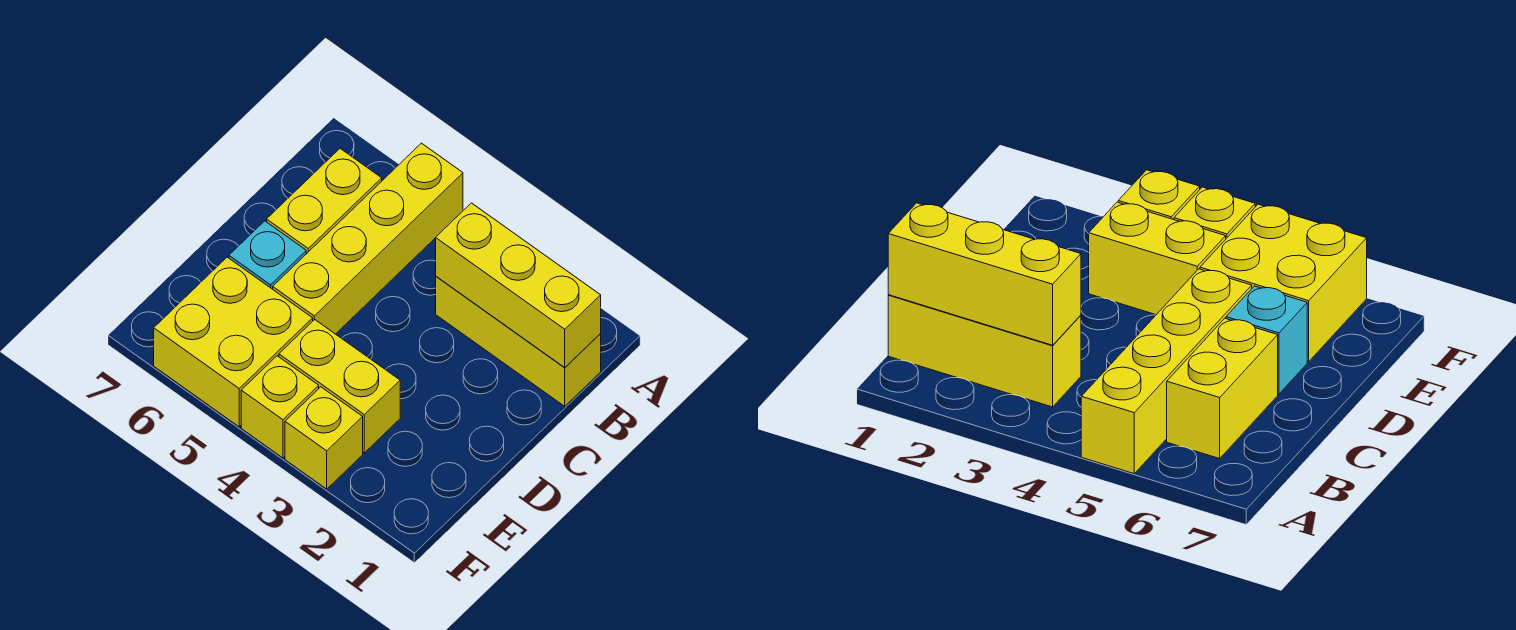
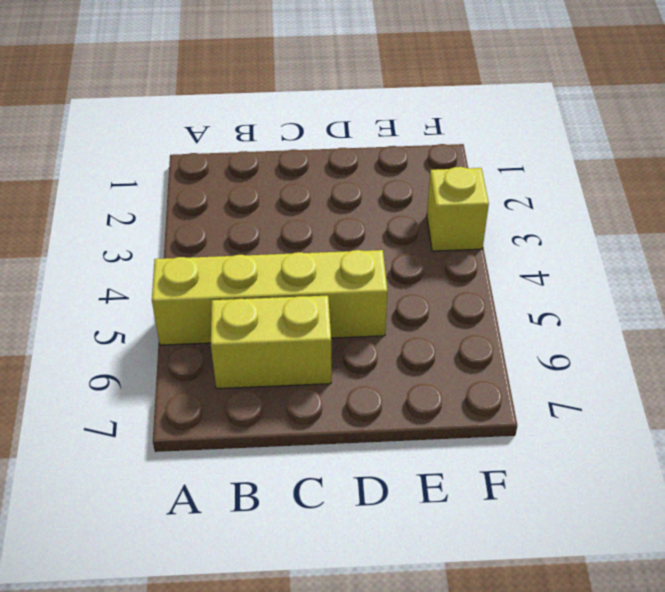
none -> yellow brick B1:B3 level 1
none -> cyan brick D6 level 1

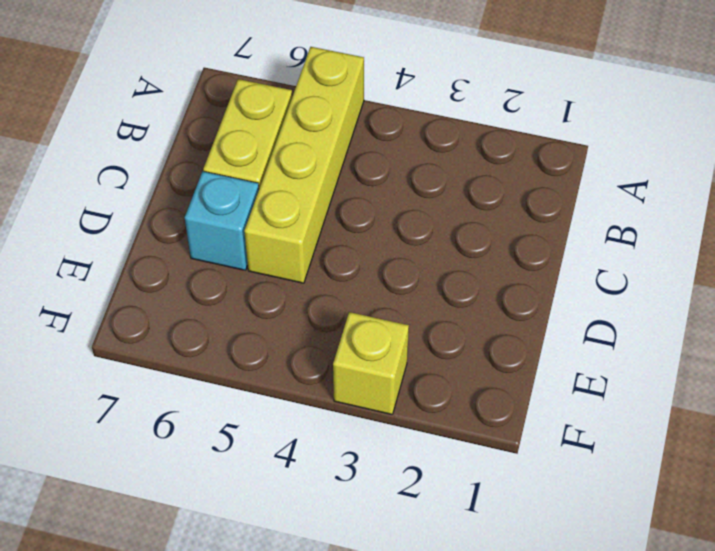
none -> yellow brick B1:B3 level 1
none -> yellow brick E3:E4 level 1

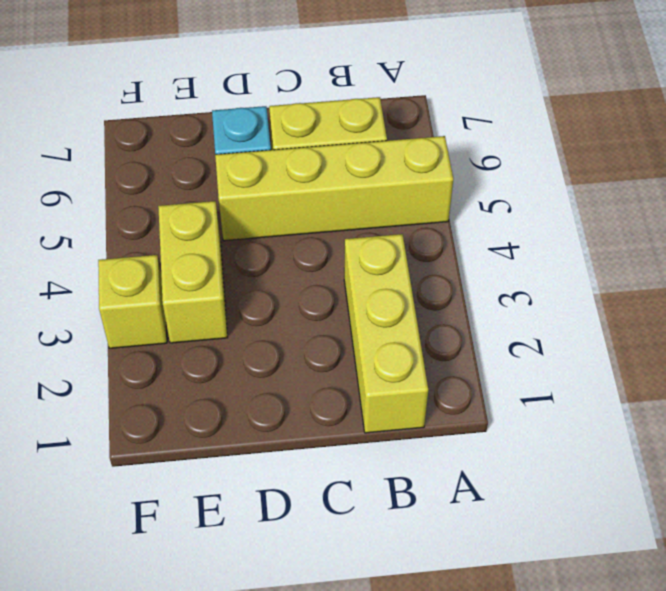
none -> yellow brick E5:F6 level 1
none -> yellow brick F4 level 1

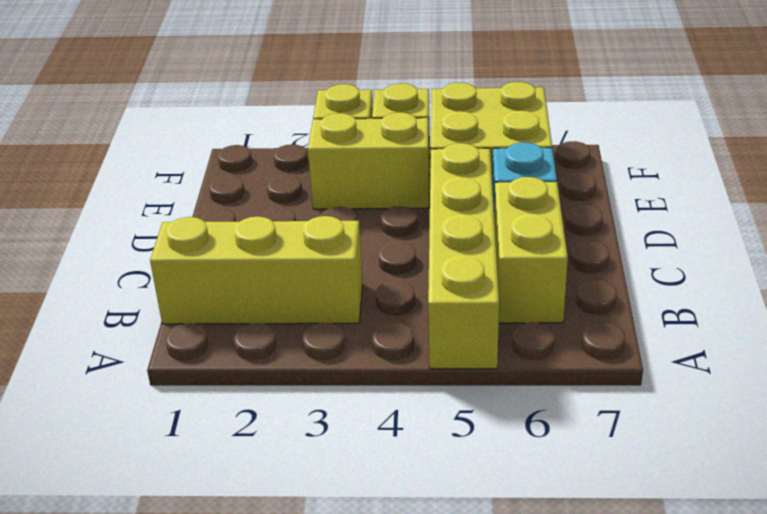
none -> yellow brick B1:B3 level 2

